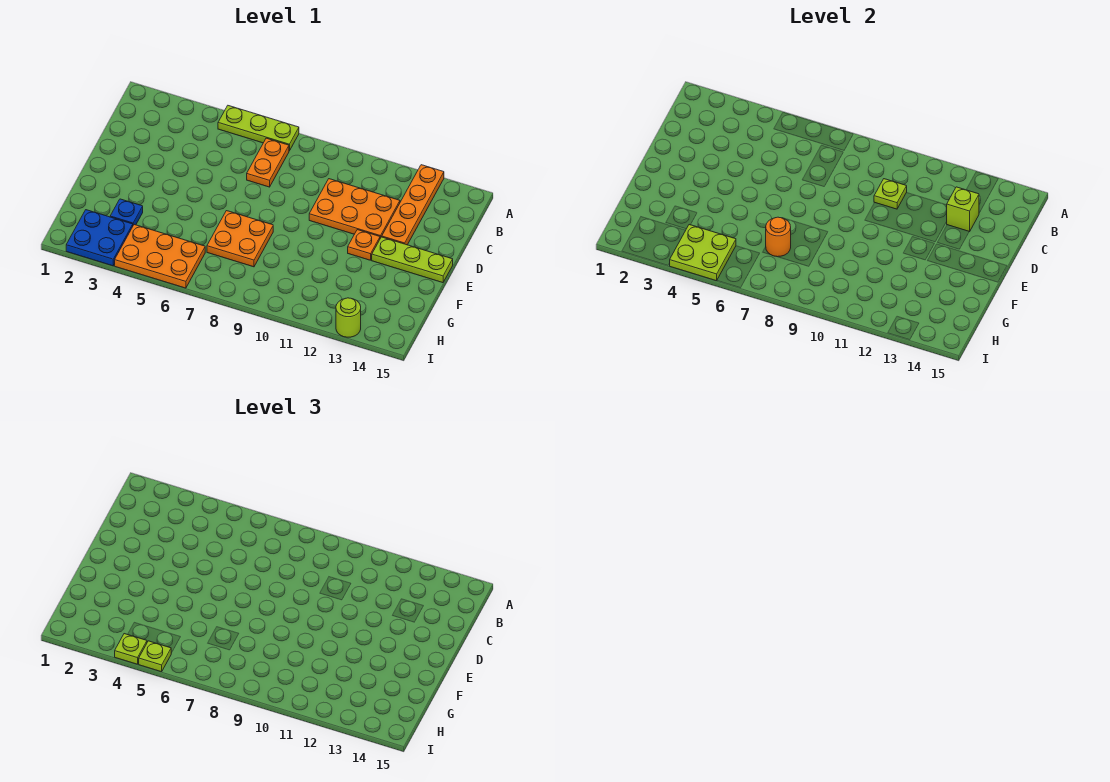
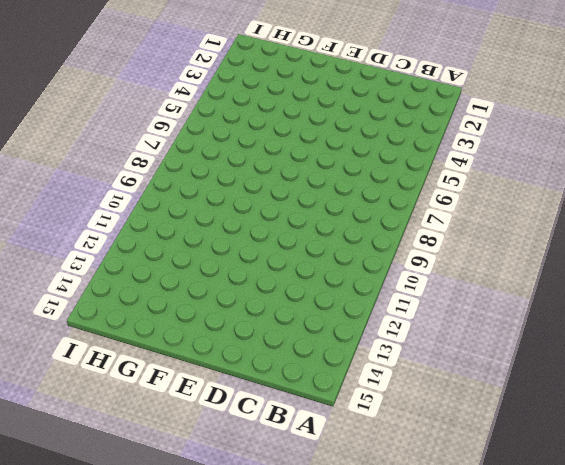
none -> lime plate A5:A7 level 1
none -> orange plate A13:D13 level 1
none -> orange plate B7:C7 level 1

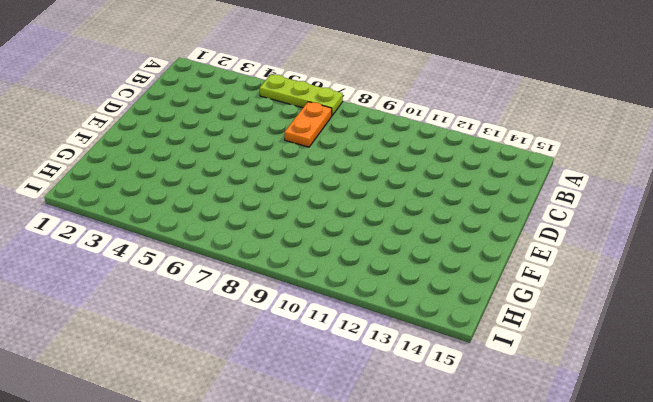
none -> orange plate A13:D13 level 1
none -> orange plate C10:D12 level 1
none -> orange plate E12 level 1

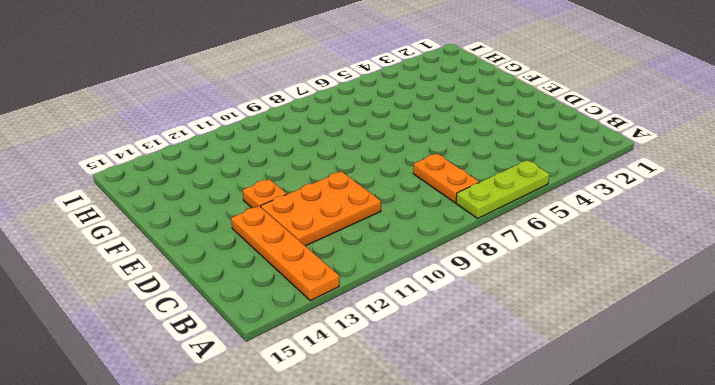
none -> lime plate E13:E15 level 1
none -> orange plate F7:G8 level 1
none -> blue plate G3 level 1

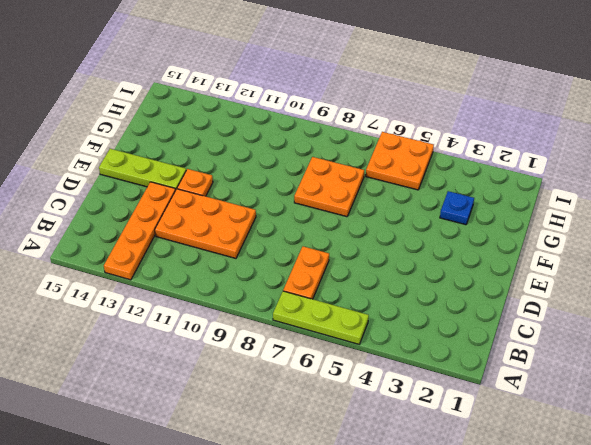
orange plate H5:I6 level 1 -> orange plate H4:I6 level 1
none -> blue plate H2:I3 level 1
none -> lime round brick I13 level 1
none -> lime plate C10 level 2

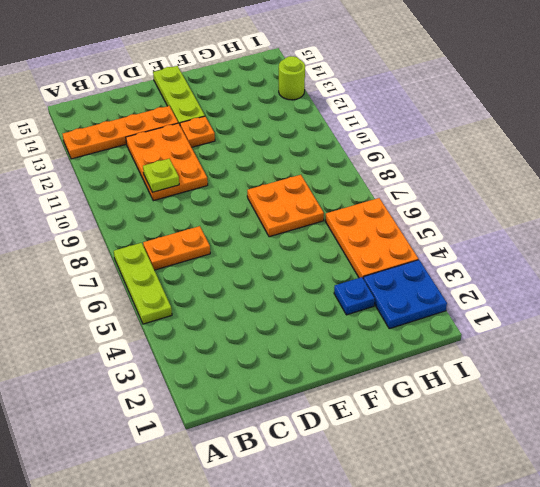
none -> lime brick C13 level 2
none -> orange round brick G7 level 2
none -> lime plate H4:I5 level 2

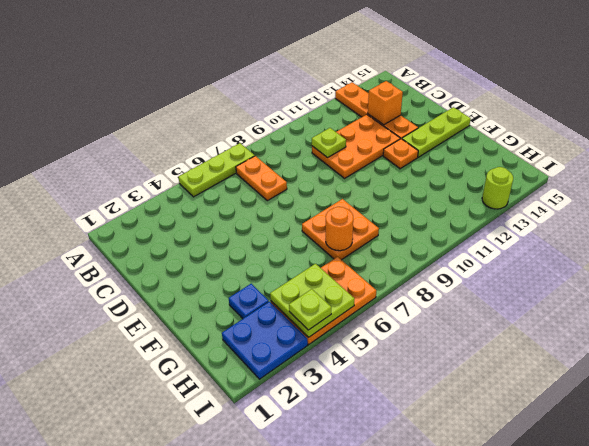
orange brick C13 level 2 -> lime brick C13 level 2
none -> lime plate I5 level 3

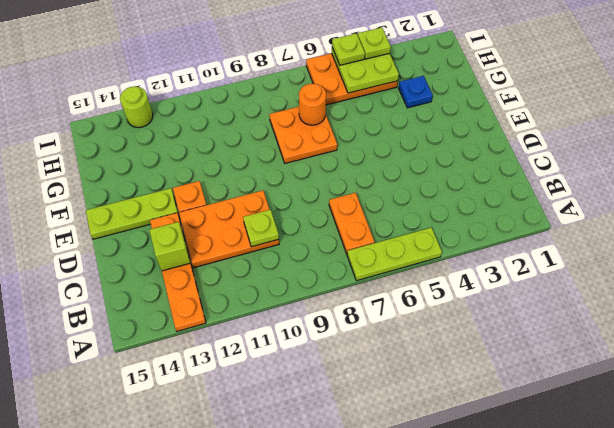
none -> blue plate H2:I3 level 1

